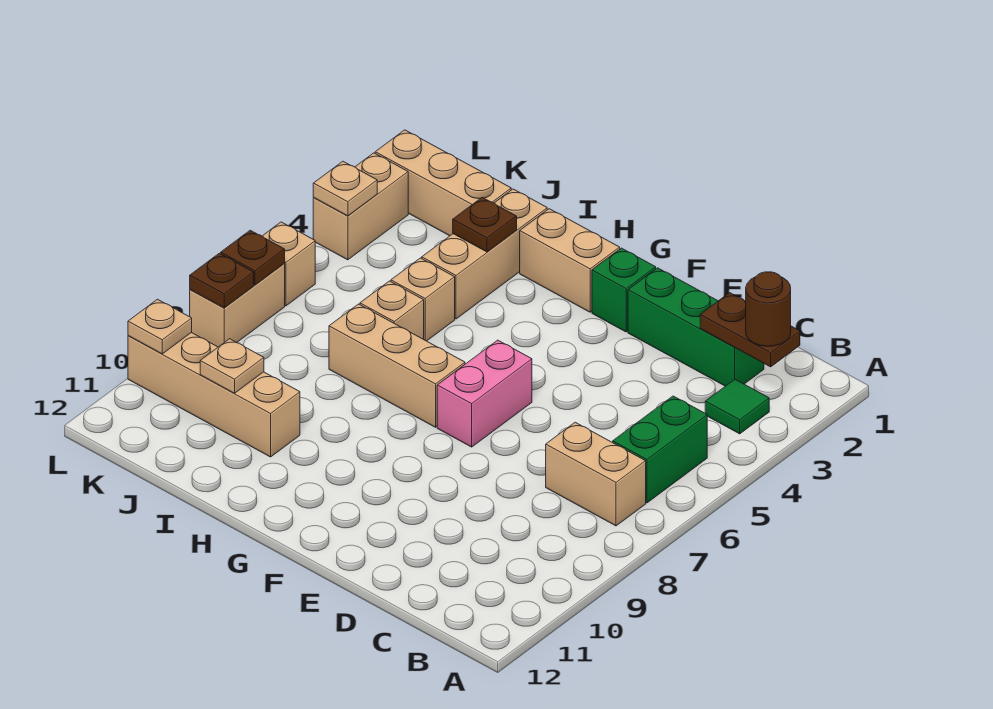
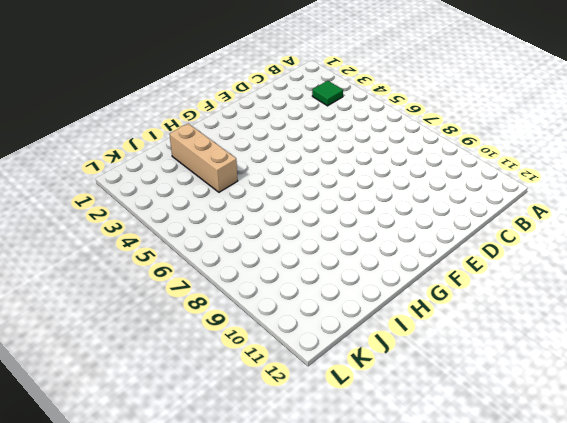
none -> green brick B5:B6 level 1
none -> tan brick B7:C7 level 1
none -> green brick C2:E2 level 1

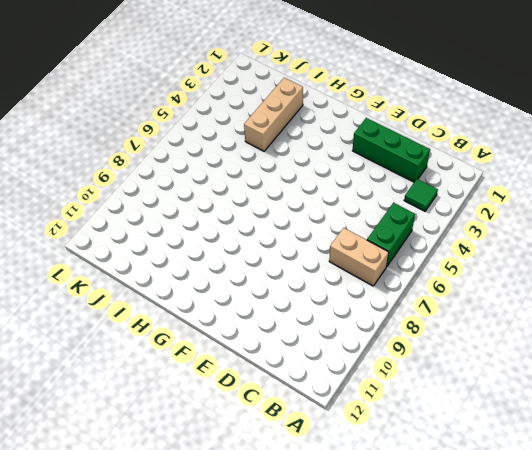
none -> green brick F2 level 1
none -> pink brick F6:F7 level 1
none -> tan brick G2:H2 level 1

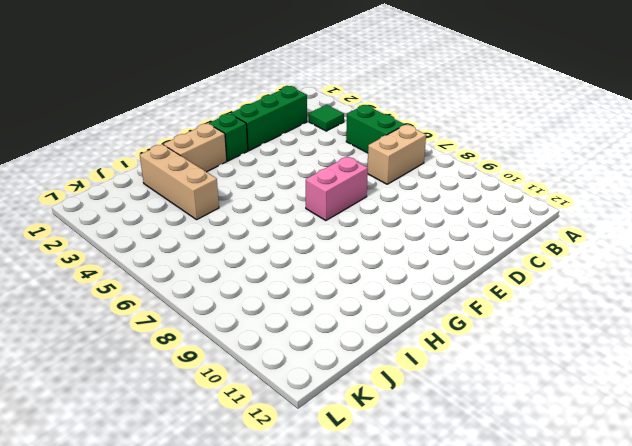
pink brick E7:F7 level 1 -> pink brick F6:F7 level 1
none -> tan brick G7:I7 level 1
none -> tan brick I5 level 1
none -> tan brick I6 level 1

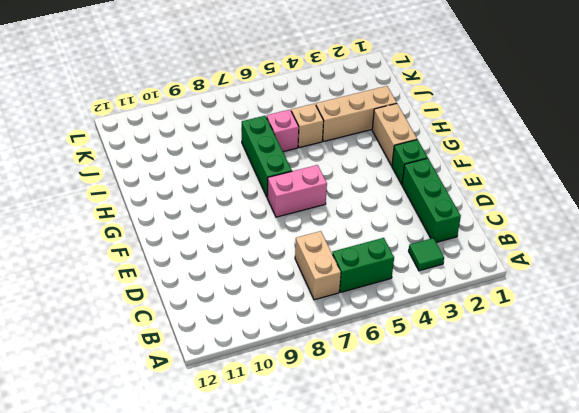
green brick G7:I7 level 1 -> tan brick G7:I7 level 1
pink brick I6 level 1 -> tan brick I6 level 1
none -> tan brick I10:L10 level 1
none -> tan brick J2:L2 level 1
none -> tan brick L3:L4 level 1

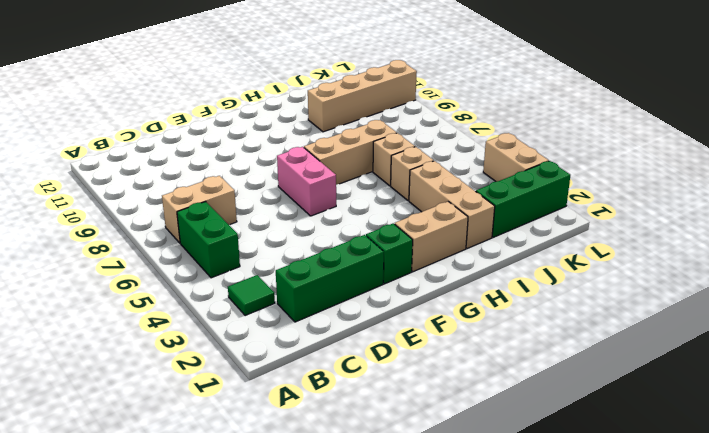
green brick J2:L2 level 1 -> tan brick J2:L2 level 1
none -> tan brick L6 level 1
none -> tan brick L7:L8 level 1
none -> brown plate B2:C2 level 2

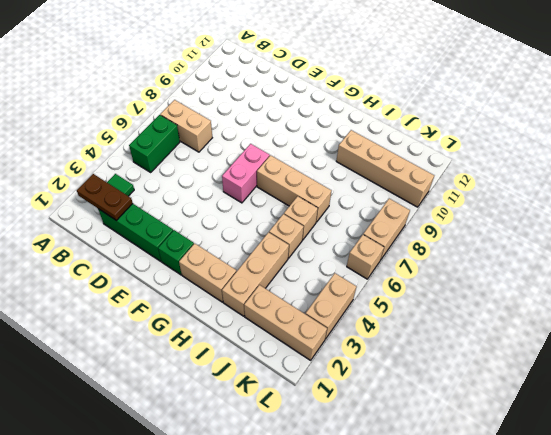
none -> brown plate I3 level 2
none -> tan plate J10 level 2
none -> tan plate L4 level 2

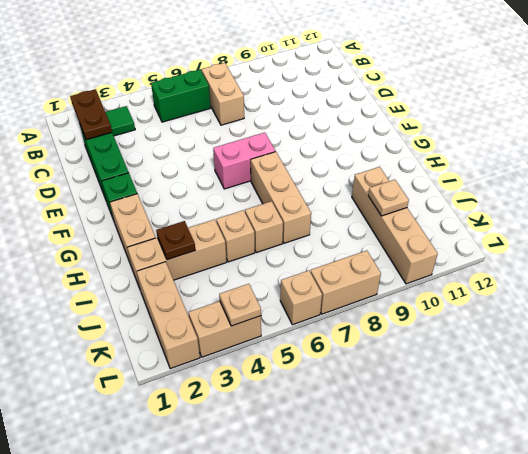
none -> brown plate L7 level 2
none -> brown plate L8 level 2
none -> tan plate L10 level 2

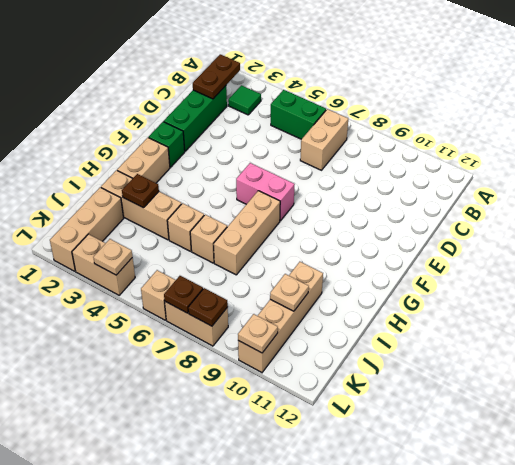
none -> brown round brick B2 level 3

